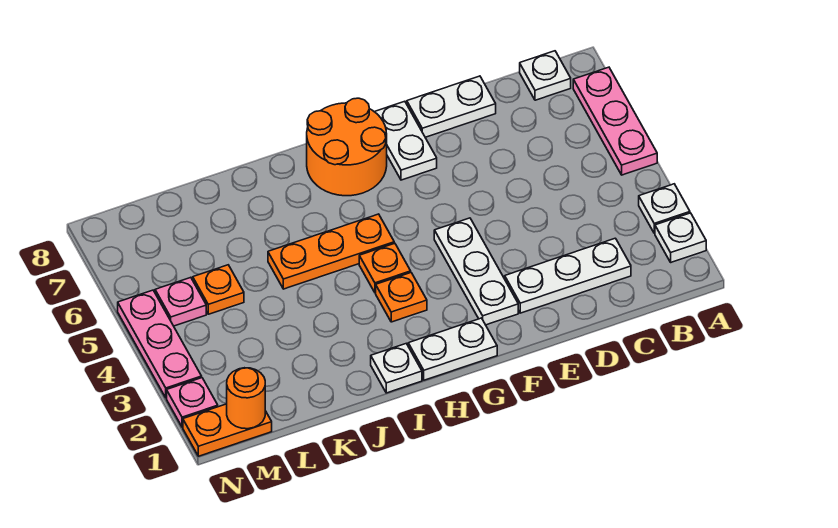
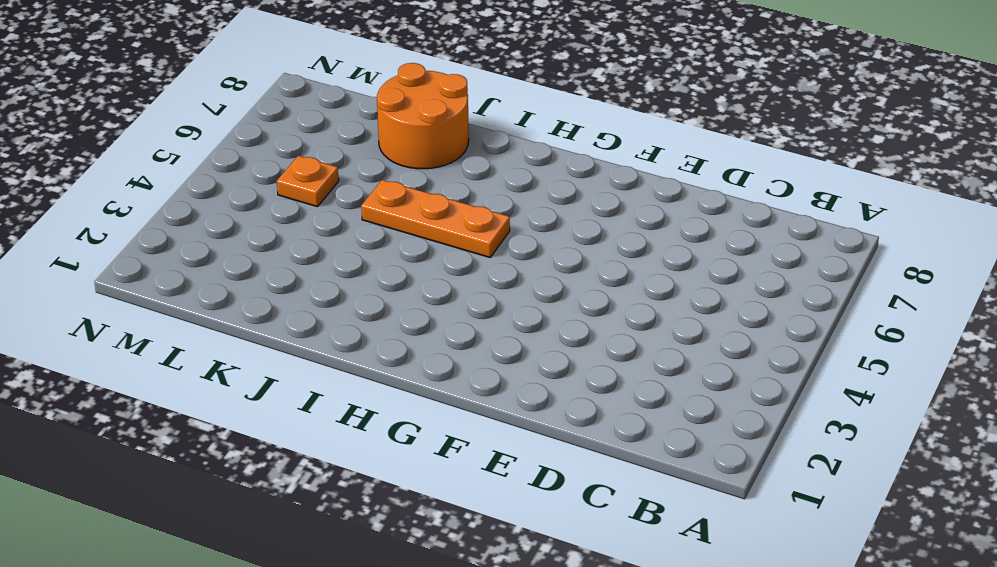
orange round brick J7:K8 level 1 -> orange round brick G7:H8 level 1
none -> white plate A2 level 1
none -> white plate A3 level 1
none -> pink plate A5:A7 level 1

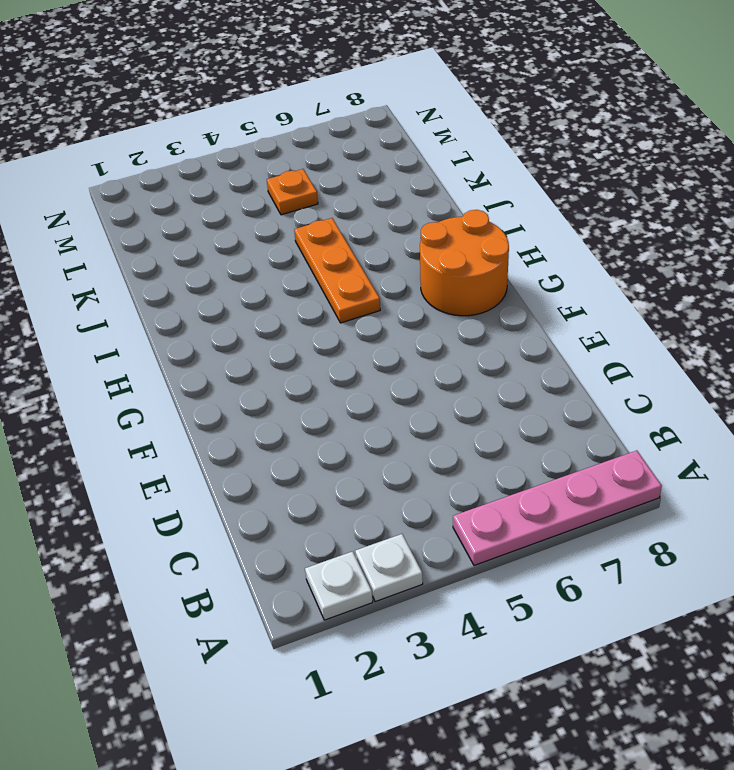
pink plate A5:A8 level 1 -> pink plate A5:A7 level 1
none -> white plate B8 level 1
none -> white plate C2:E2 level 1
none -> white plate D8:E8 level 1

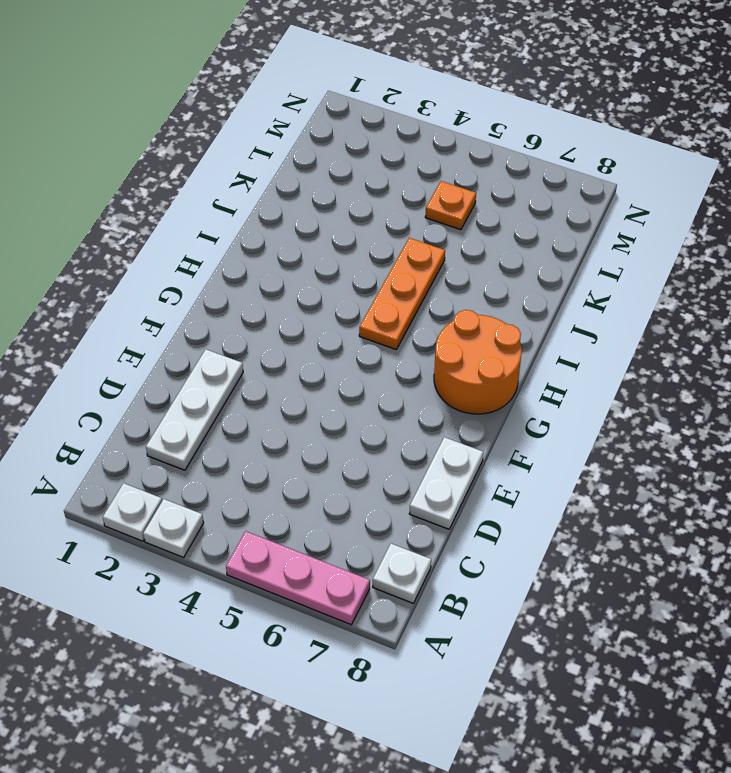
none -> white plate F2:F4 level 1
none -> white plate F7:F8 level 1
none -> white plate G1:H1 level 1

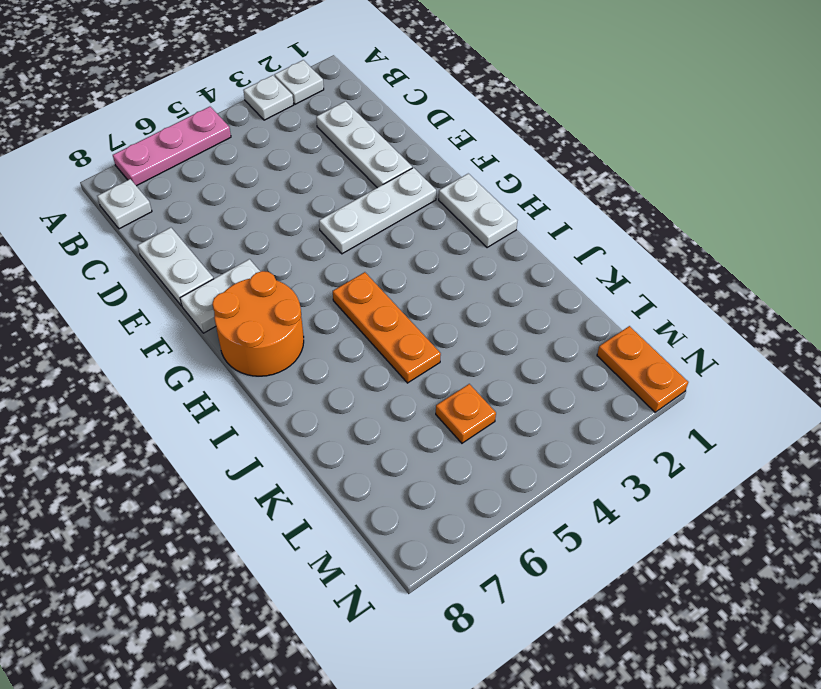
none -> orange plate H3 level 1
none -> orange plate H4 level 1
none -> white plate I1 level 1

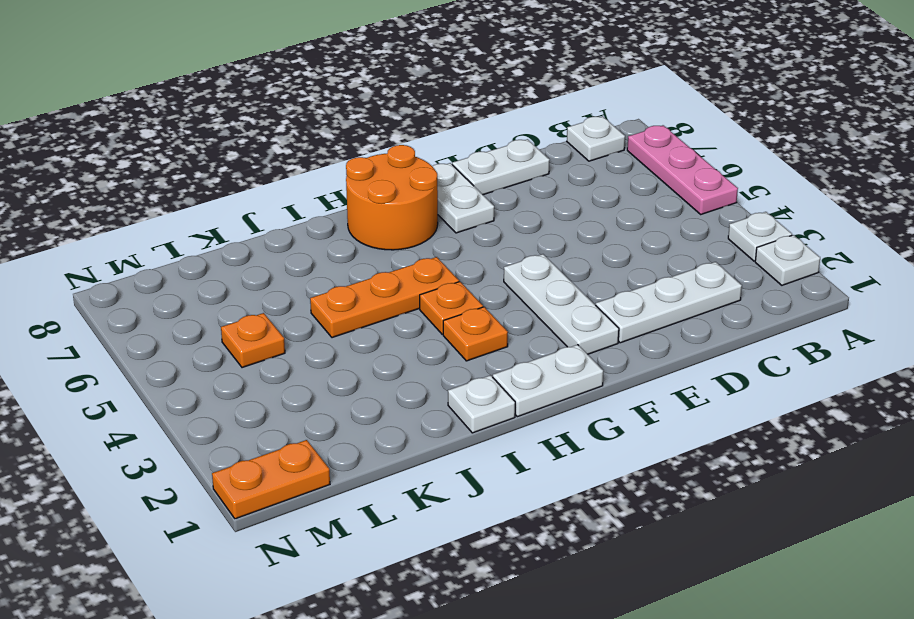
none -> pink plate M5 level 1
none -> pink plate N2 level 1
none -> pink plate N3:N5 level 1

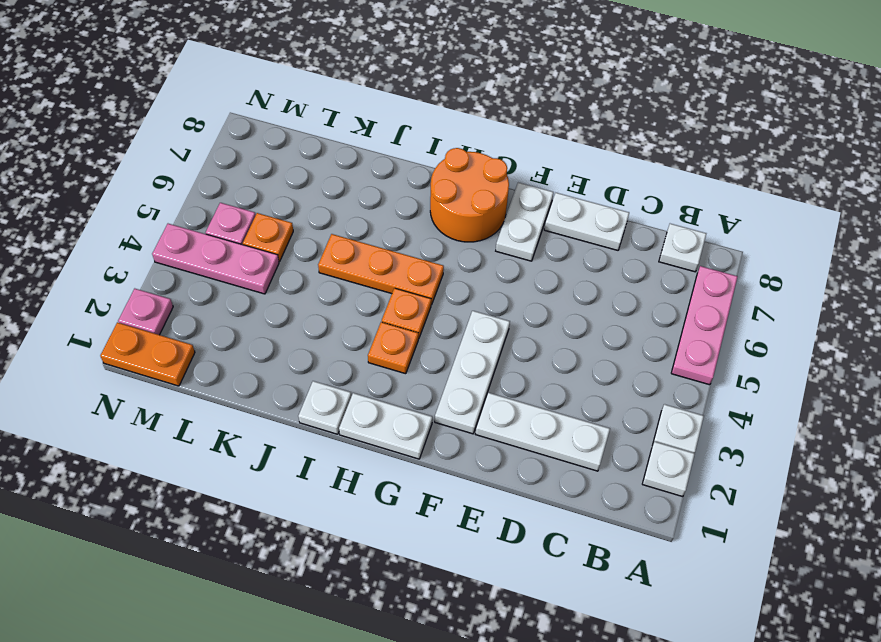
pink plate L4:N4 level 1 -> pink plate N3:N5 level 1
none -> orange round brick M1 level 2

